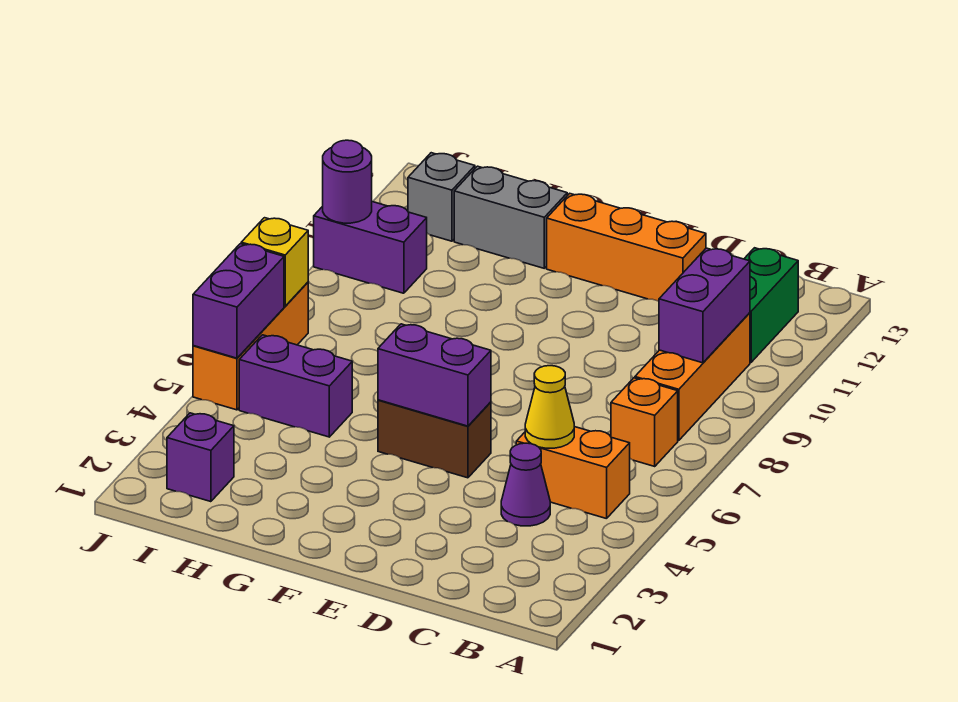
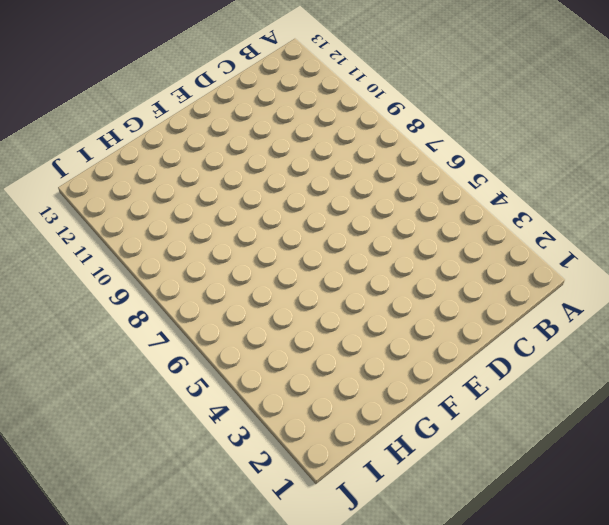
none -> orange brick B5:C5 level 1
none -> orange brick B7 level 1
none -> orange brick B8:B10 level 1

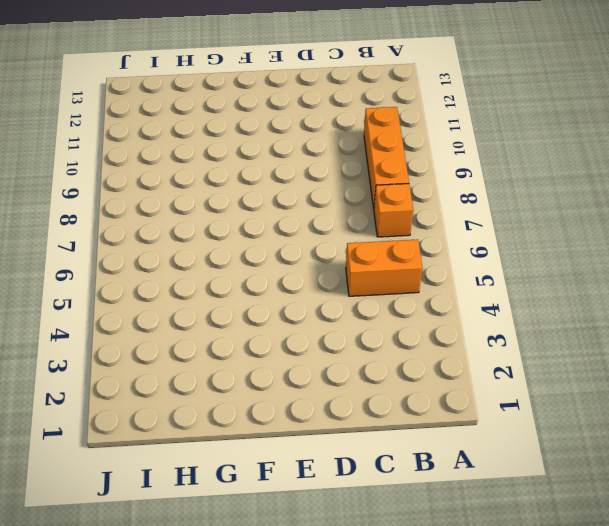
none -> green brick B11:B12 level 1
none -> purple cone C4 level 1
none -> orange brick D12:F12 level 1

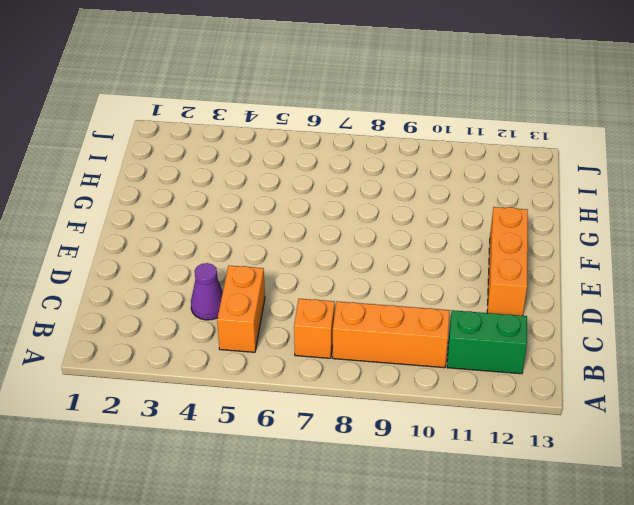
none -> brown brick E5:F5 level 1
none -> grey brick G12:H12 level 1
none -> purple brick H5:I5 level 1

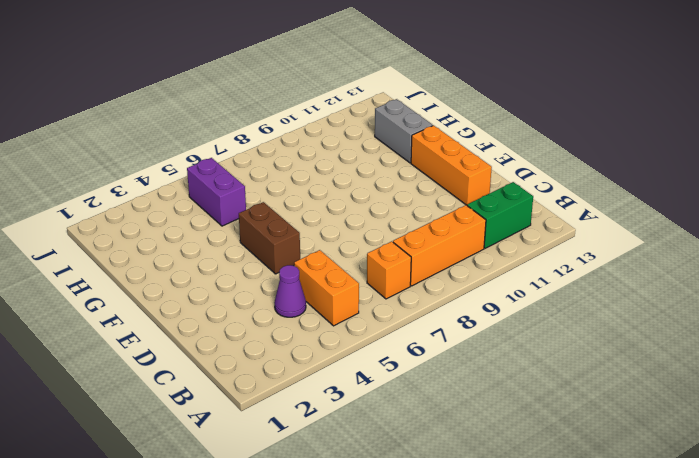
none -> purple brick I2 level 1
none -> purple brick I10:J10 level 1
none -> grey brick I12 level 1

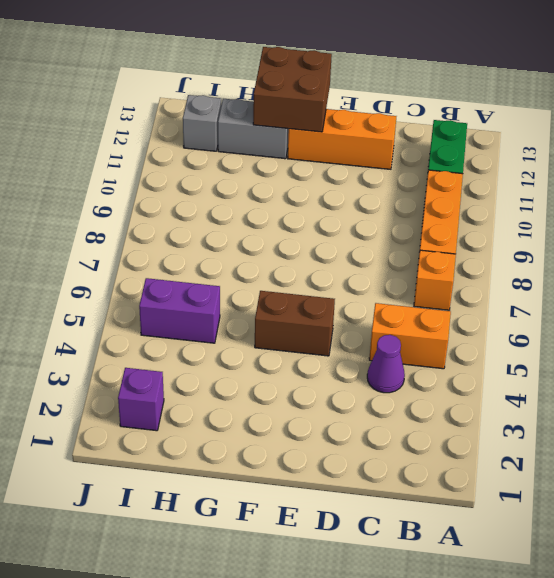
brown brick F12:G13 level 2 -> none
none -> purple brick I10:J10 level 1
none -> orange brick J5:J7 level 1
none -> purple brick B9:B10 level 2

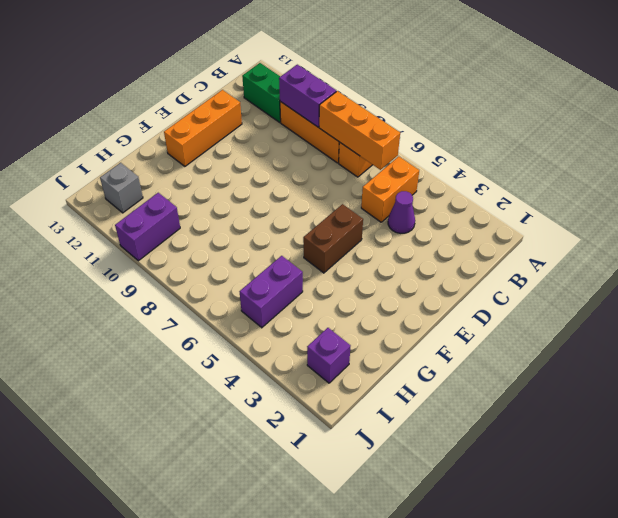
orange brick B6:B8 level 2 -> orange brick J5:J7 level 1
none -> grey brick G12:H12 level 1
none -> yellow cone C5 level 2
none -> purple brick E5:F5 level 2

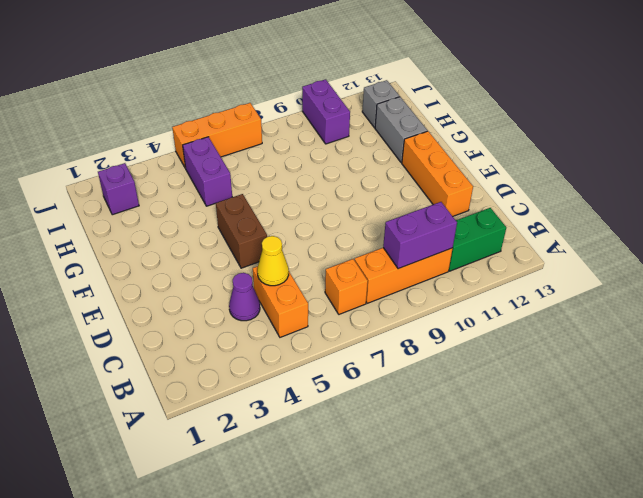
none -> purple brick E5:F5 level 2
none -> purple brick J5:J6 level 2
none -> yellow brick J7 level 2

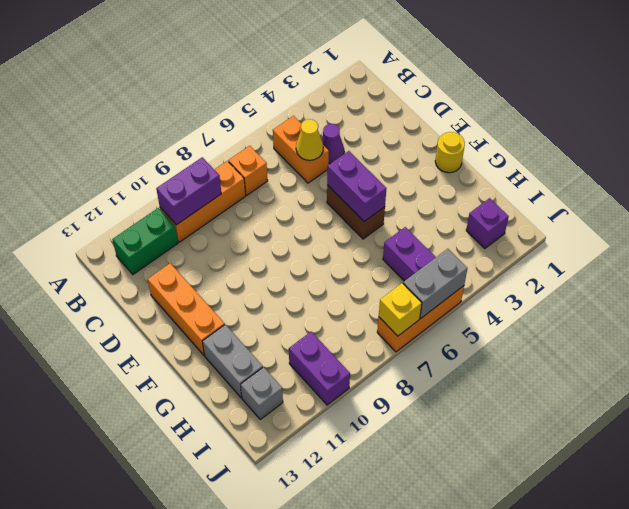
yellow round brick F1 level 1 -> none
grey brick J5:J6 level 2 -> purple brick J5:J6 level 2
none -> purple round brick J10 level 2

